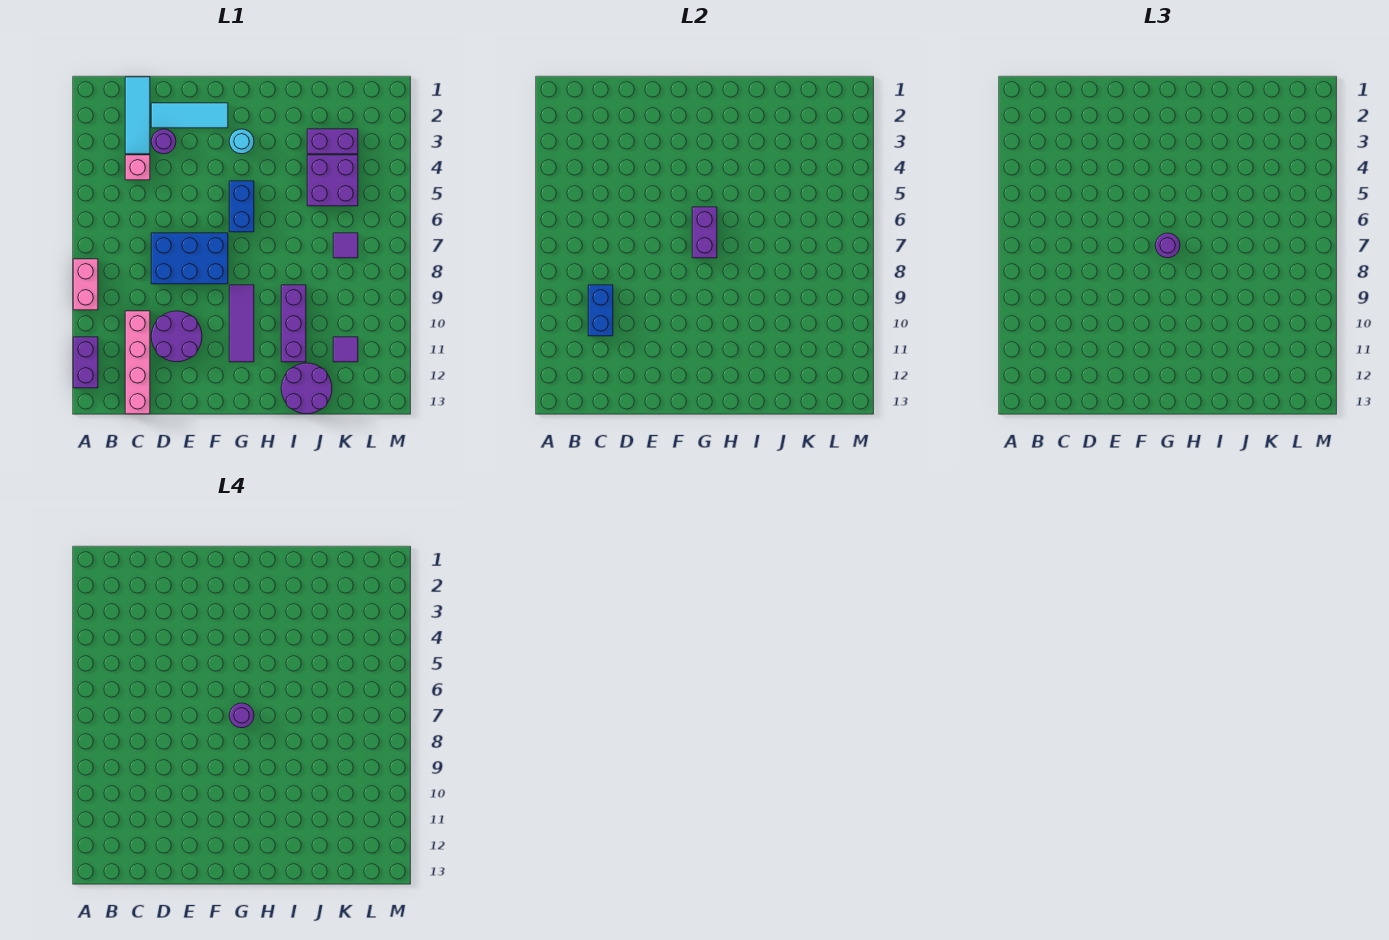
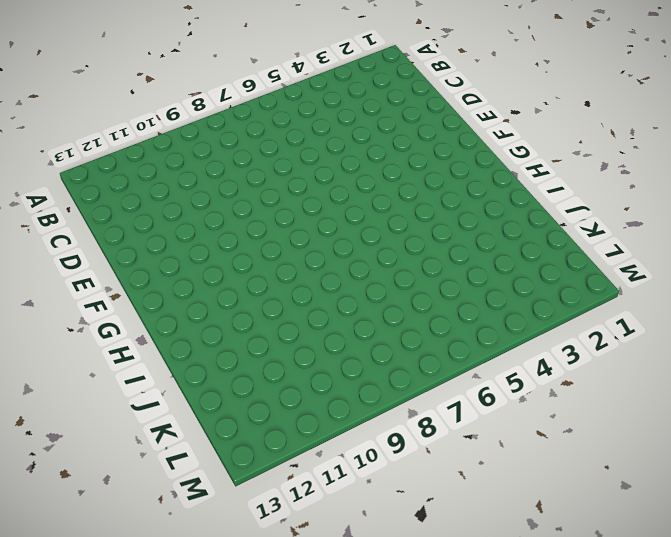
none -> pink brick A8:A9 level 1
none -> purple brick A11:A12 level 1
none -> cyan tile C1:C3 level 1

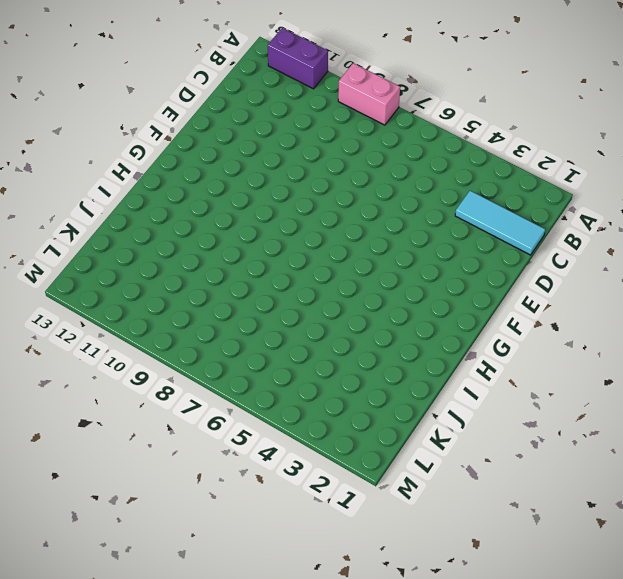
none -> pink brick C4 level 1
none -> pink brick C10:C13 level 1
none -> cyan tile D2:F2 level 1

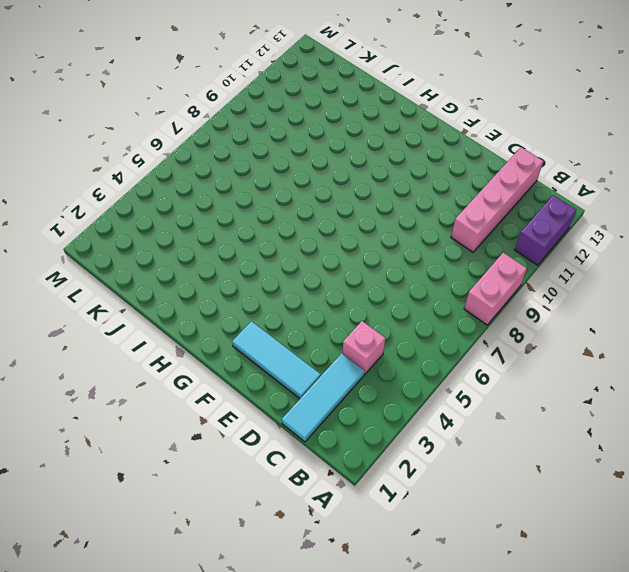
none -> purple round brick D3 level 1
none -> blue brick D7:F8 level 1
none -> purple round brick D10:E11 level 1

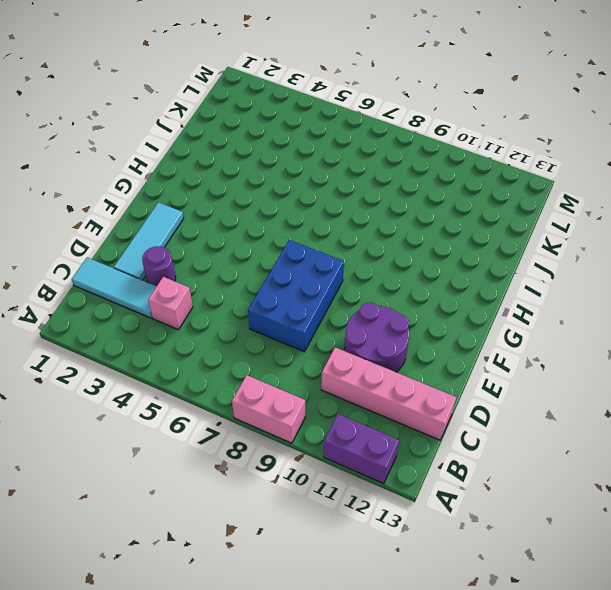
none -> cyan round brick G3 level 1
none -> blue brick G5:G6 level 1
none -> purple tile G9:G11 level 1

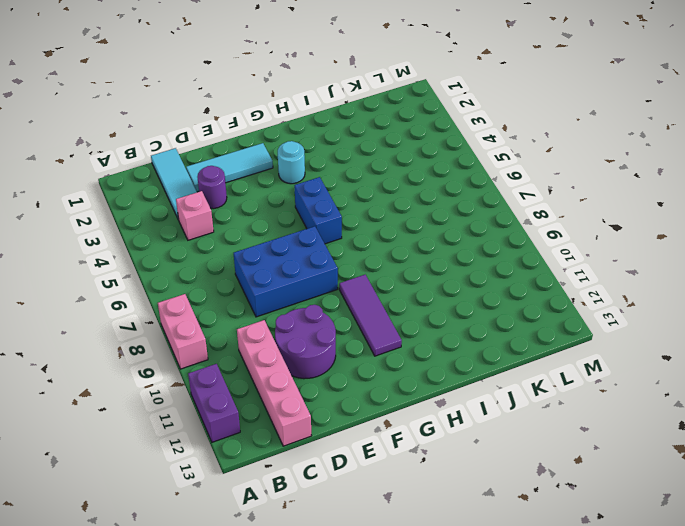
none -> purple brick I9:I11 level 1
none -> purple round brick I12:J13 level 1
none -> purple brick J3:K3 level 1

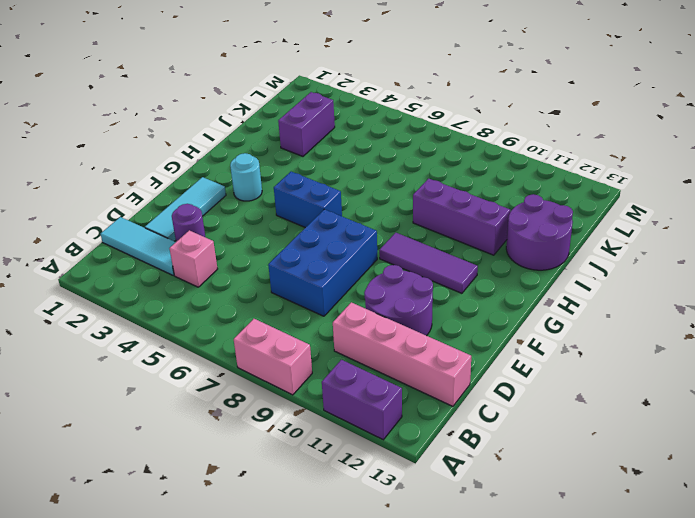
none -> purple brick J4:K5 level 1
none -> purple tile K7 level 1
none -> purple tile K11 level 1

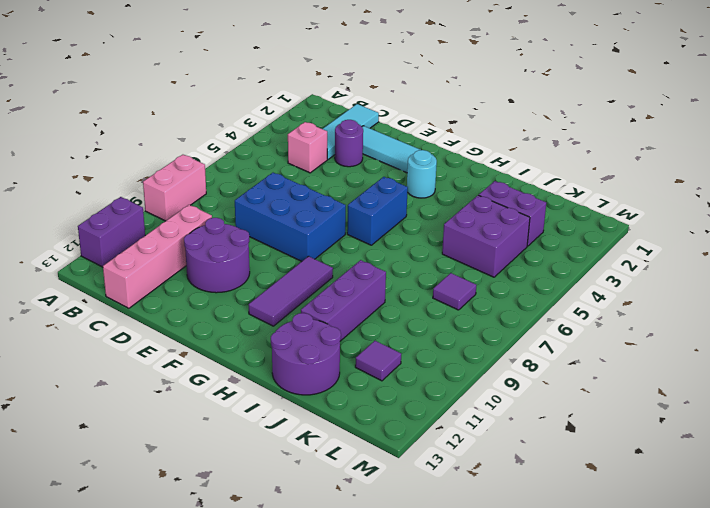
none -> blue brick C9:C10 level 2
none -> purple brick G6:G7 level 2
none -> purple round brick G7 level 3

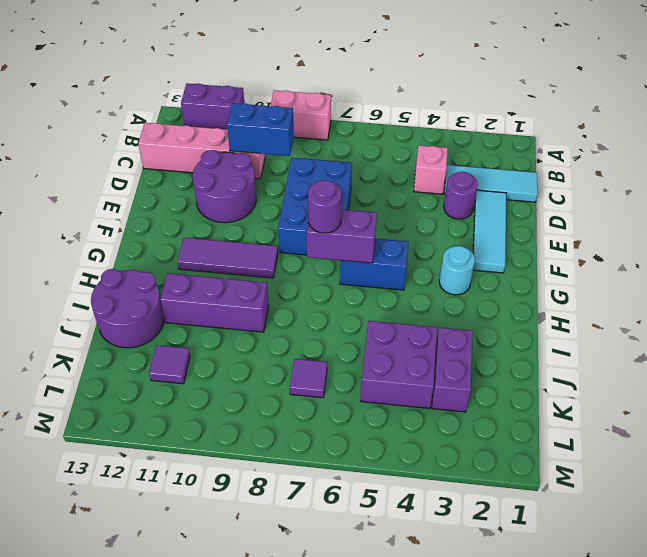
none -> purple round brick G7 level 4

